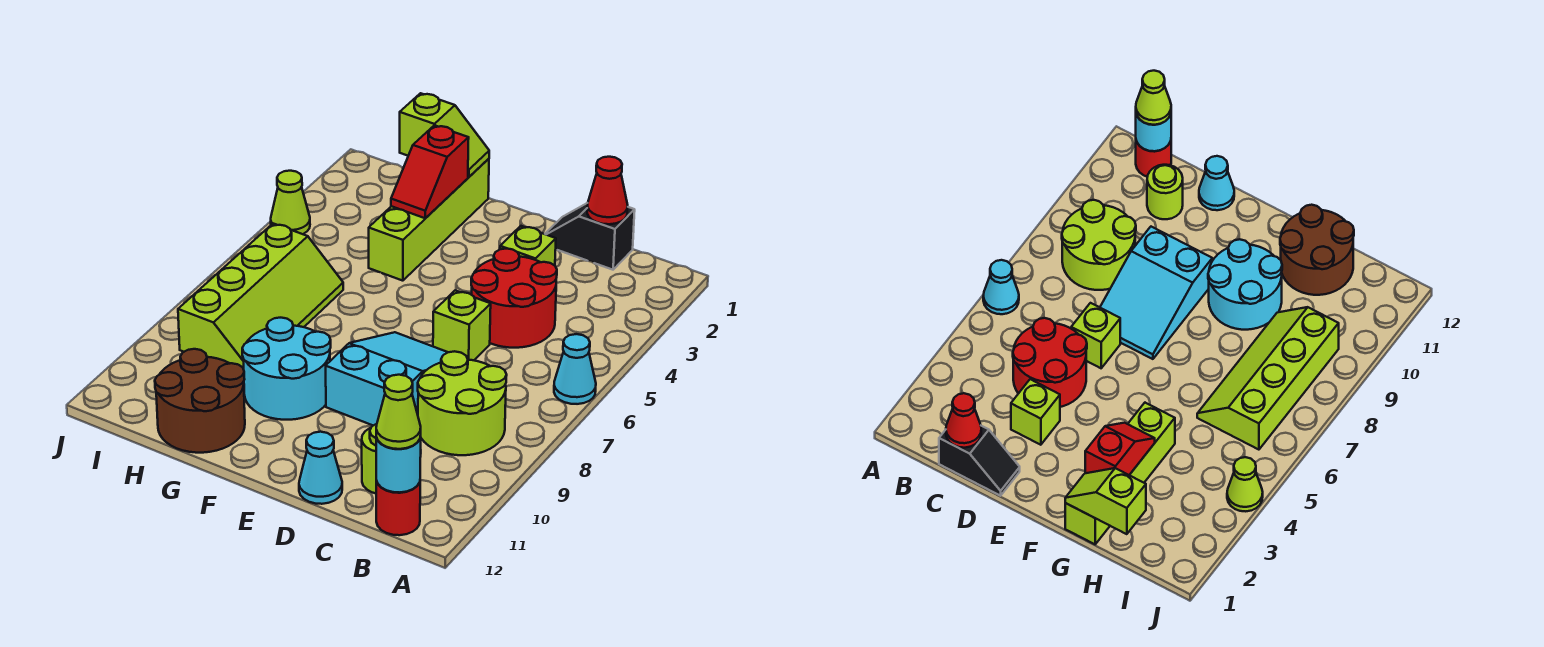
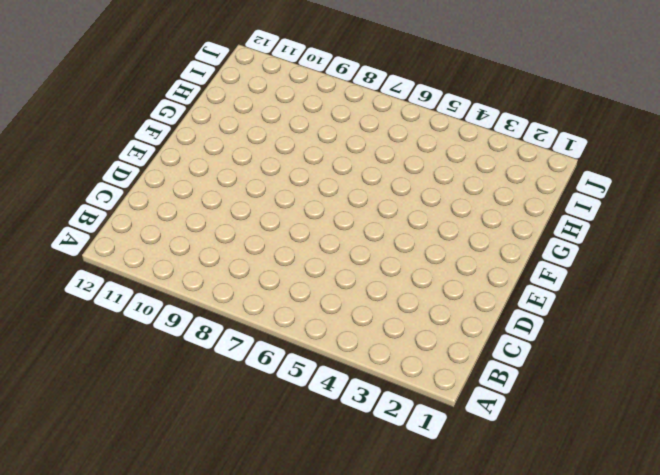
none -> cyan cone A6 level 1
none -> lime round brick B8:C9 level 1
none -> red round brick B12 level 1

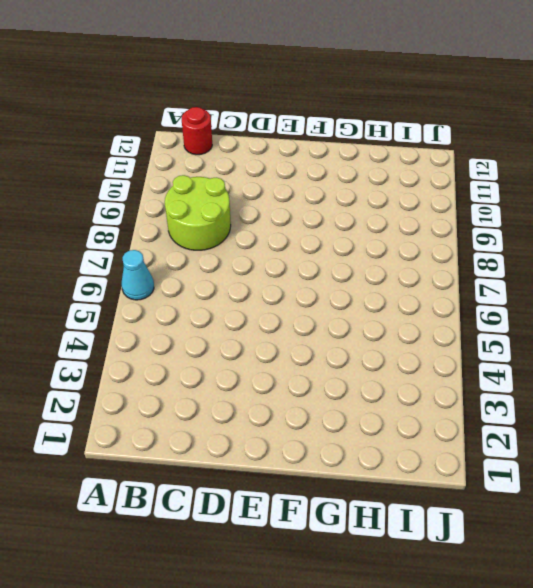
none -> black slope C1:D1 level 1 top C
none -> red round brick C4:D5 level 1
none -> lime round brick C11 level 1

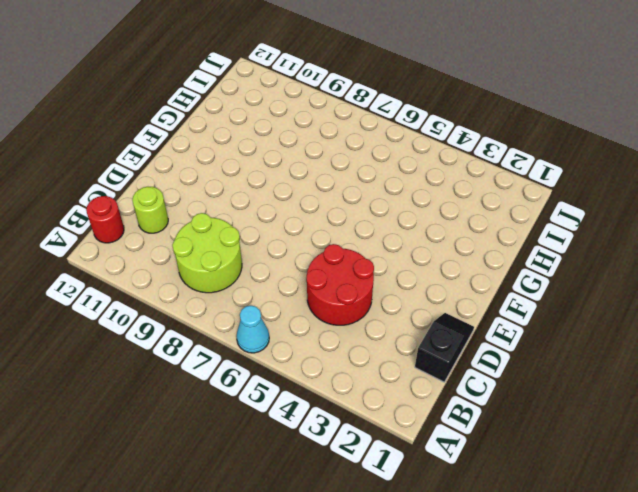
none -> lime brick D3 level 1
none -> lime brick D6 level 1
none -> cyan slope D7:E9 level 1 top 9

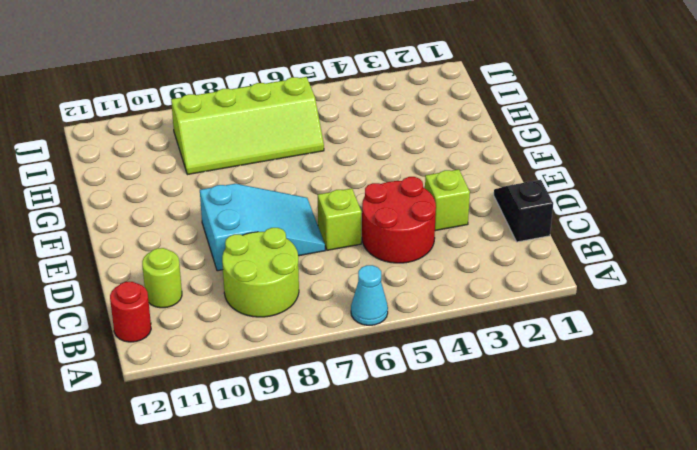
none -> cyan cone D12 level 1
none -> cyan round brick F9:G10 level 1
none -> lime brick G1:G4 level 1

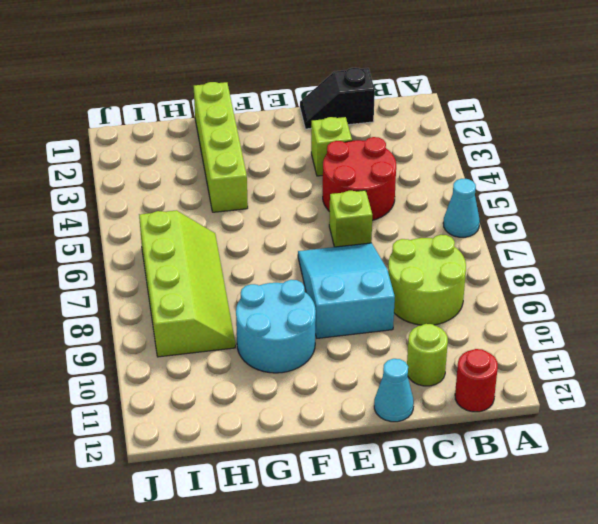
none -> brown round brick G11:H12 level 1
none -> lime cone J4 level 1
none -> cyan round brick B12 level 2

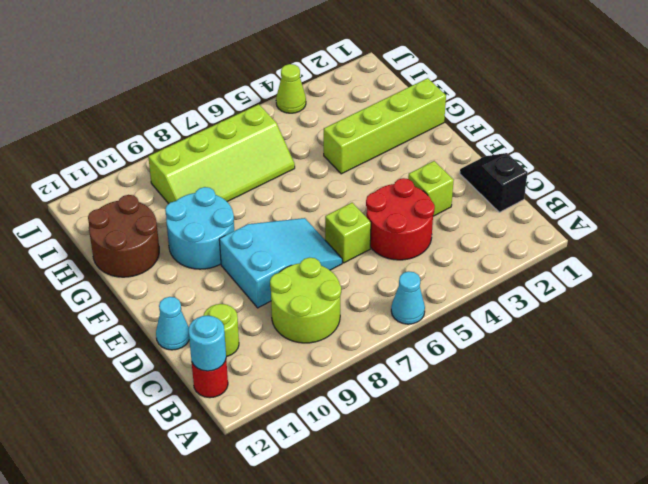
none -> red cone C1 level 2
none -> lime slope G1:H1 level 2 top H
none -> red slope G2:G3 level 2 top 2

